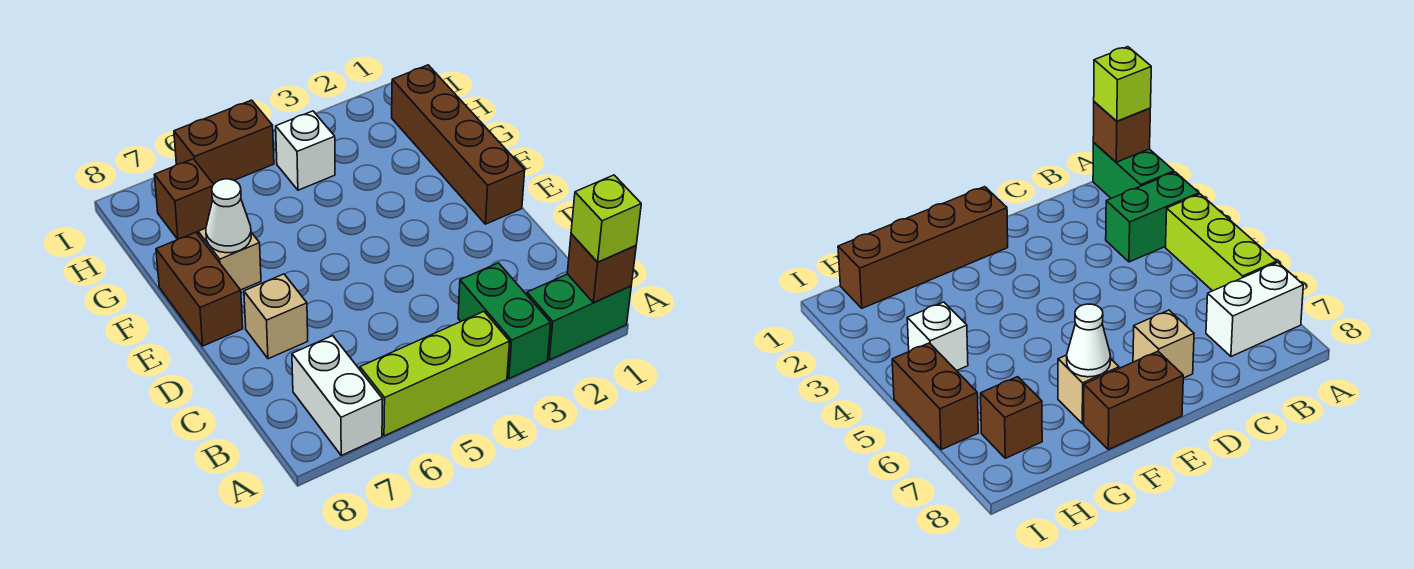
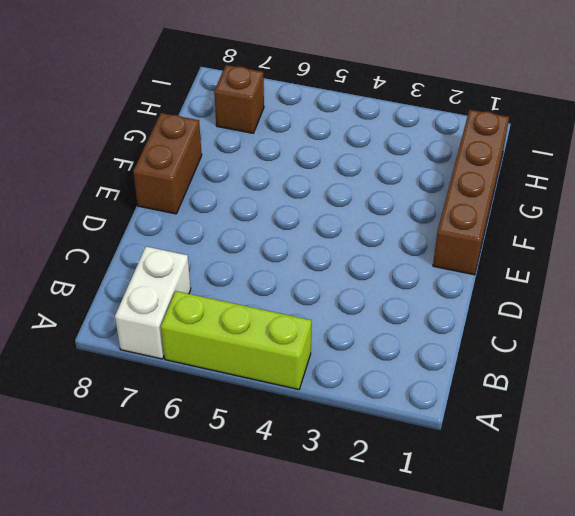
none -> green brick A1:A2 level 1
none -> green brick A3:B3 level 1
none -> tan brick D7 level 1

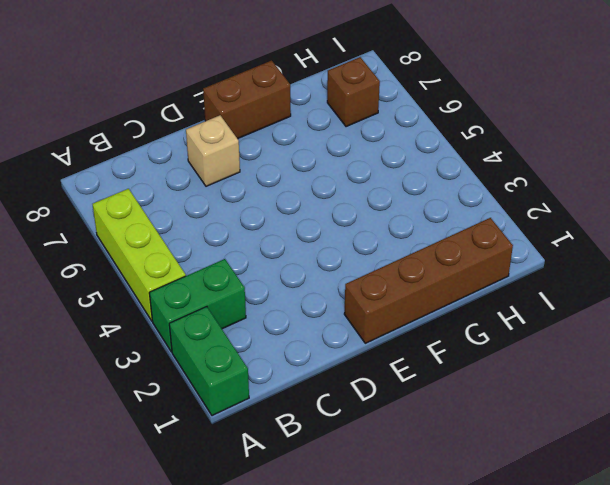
none -> white brick A7:B7 level 1
none -> tan brick F7 level 1
none -> white brick H4 level 1

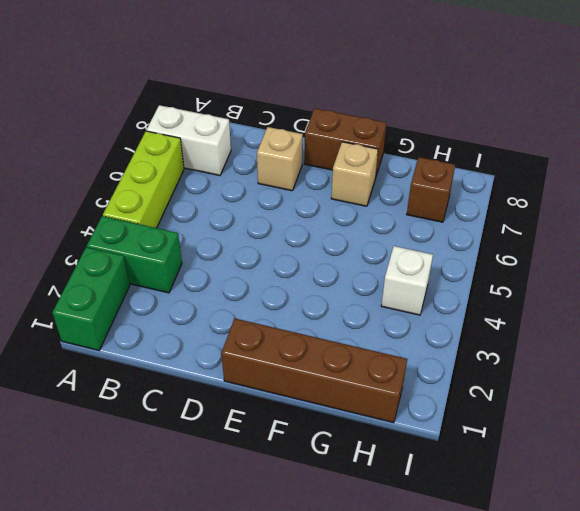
none -> brown brick I5:I6 level 1
none -> brown brick A1 level 2
none -> white cone F7 level 2

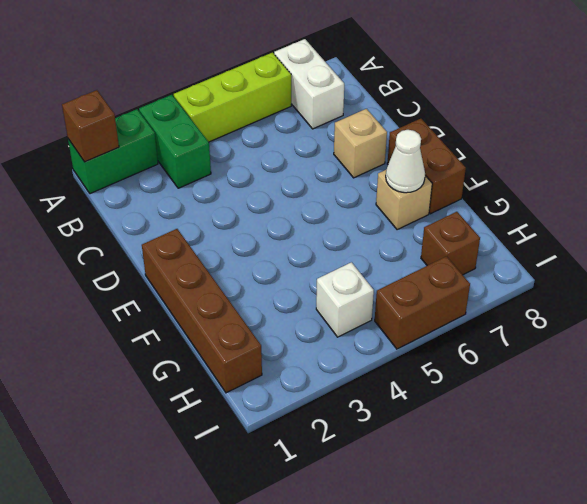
none -> lime brick A1 level 3

